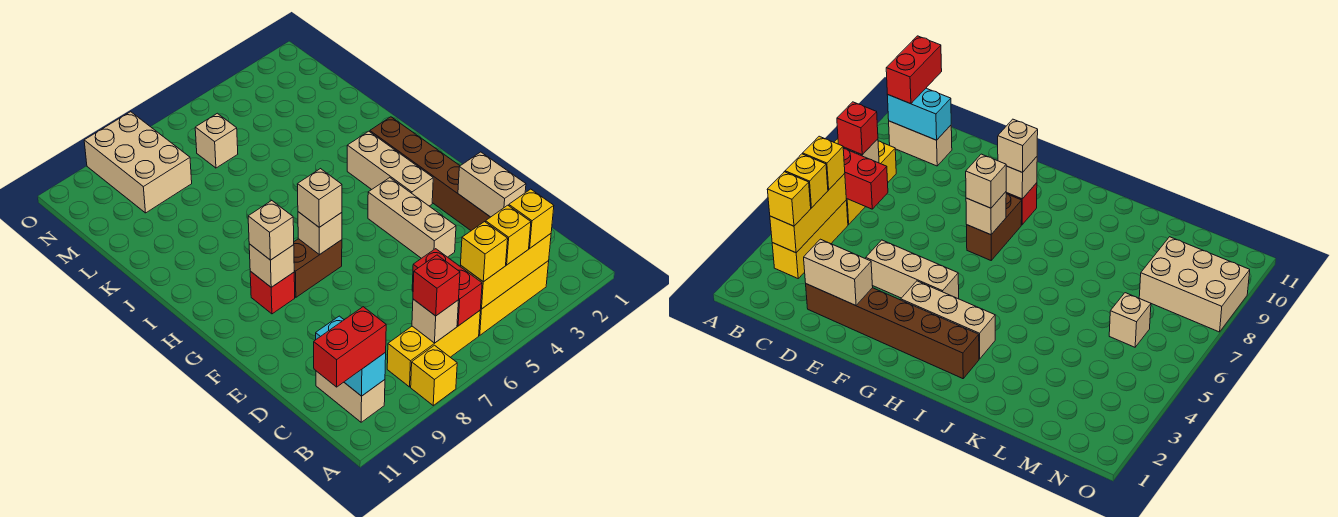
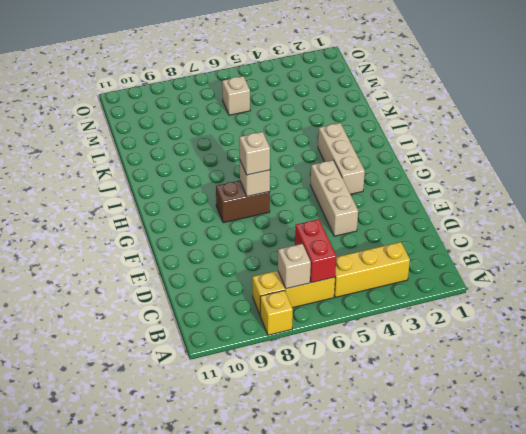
none -> tan brick B10:C10 level 1
none -> brown brick D2:I2 level 1
none -> red brick G9 level 1

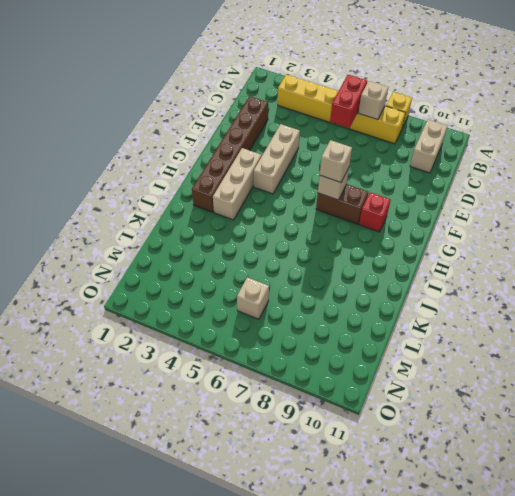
none -> tan brick M8:O9 level 1
none -> yellow brick B3:B5 level 2
none -> cyan brick B10:C10 level 2

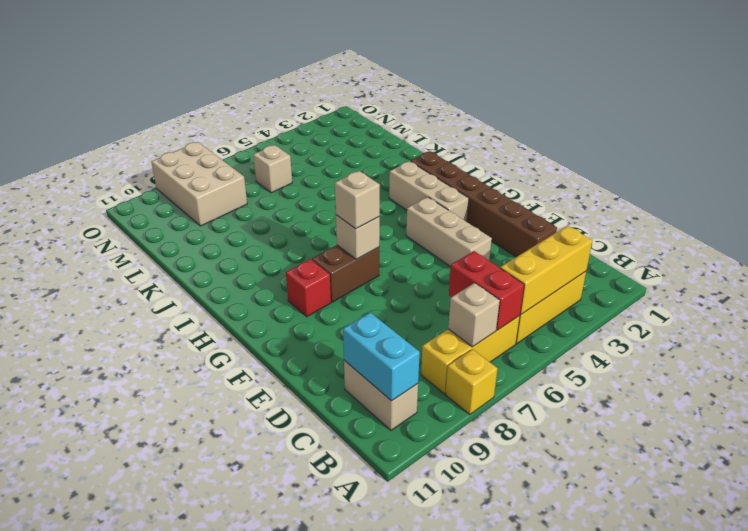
none -> tan brick D2:E2 level 2
none -> tan brick G9 level 2
none -> yellow brick B3 level 3

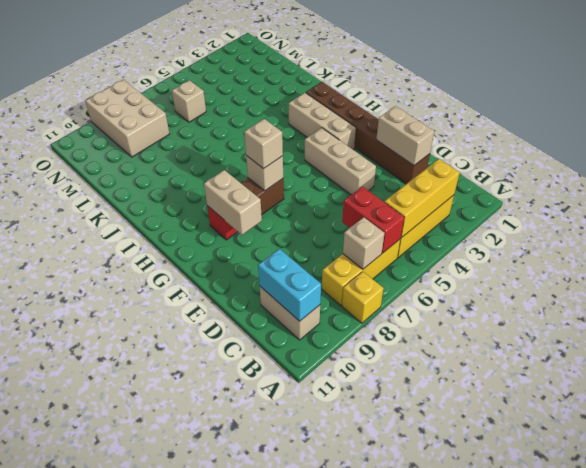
tan brick F9:G9 level 2 -> tan brick G9 level 2
none -> yellow brick B3 level 3
none -> yellow brick B4 level 3
none -> yellow brick B5 level 3

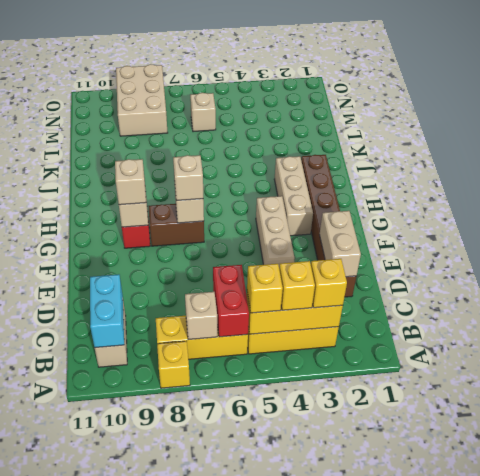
none -> red brick B7 level 3
none -> red brick B10:B11 level 3

